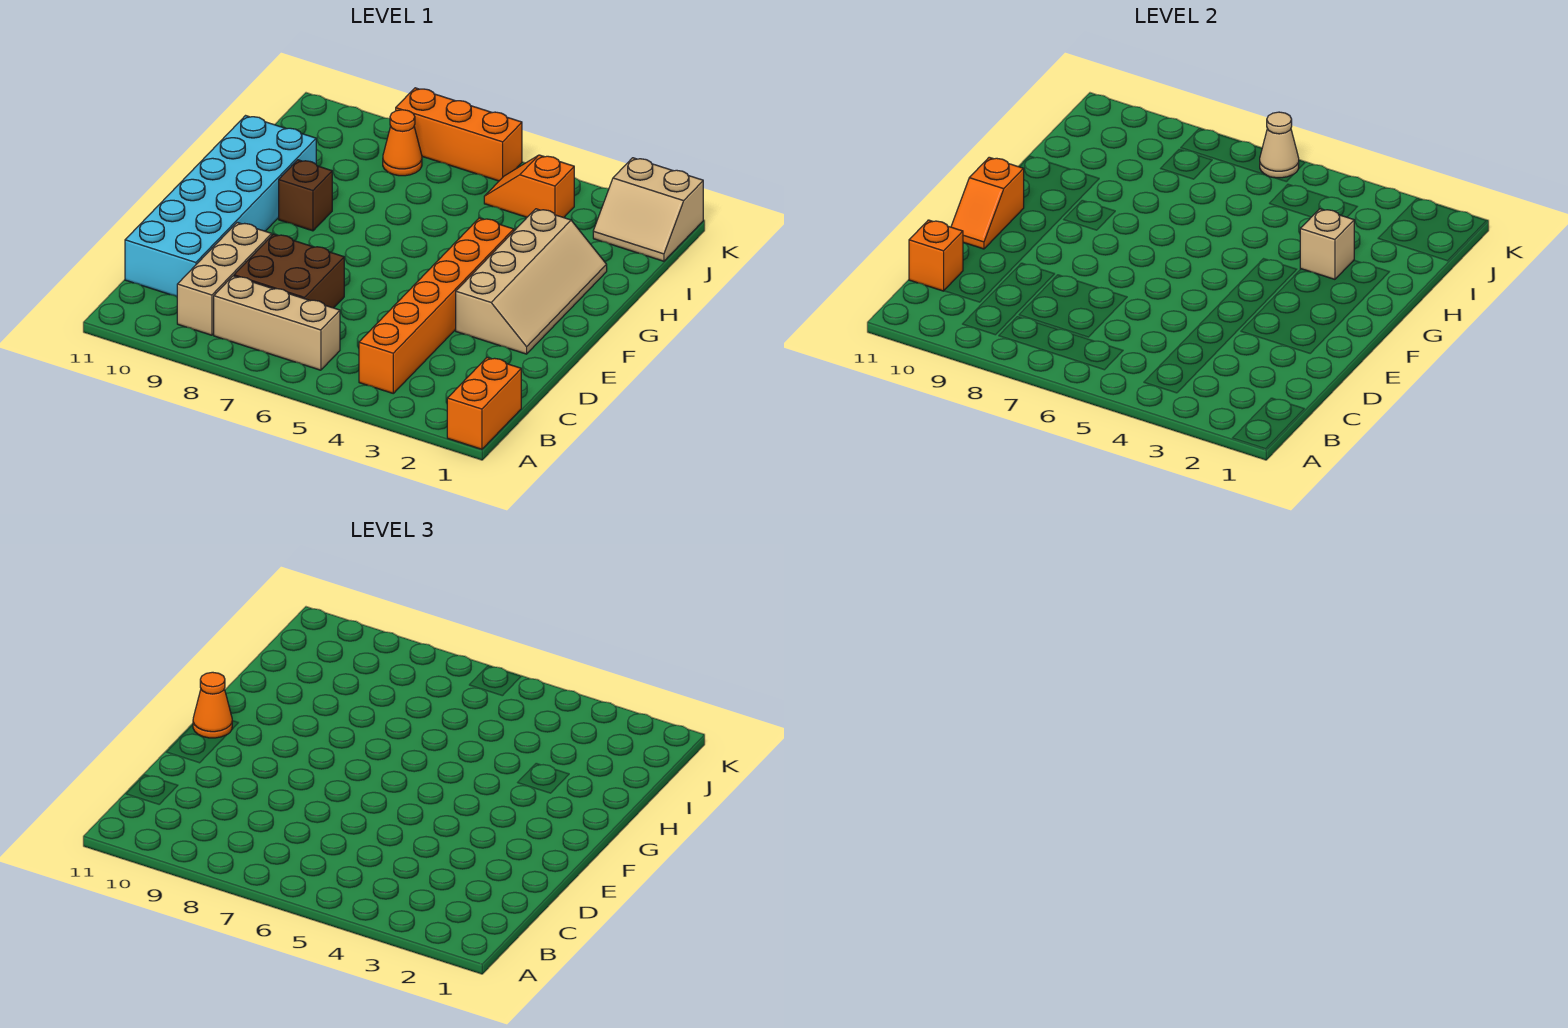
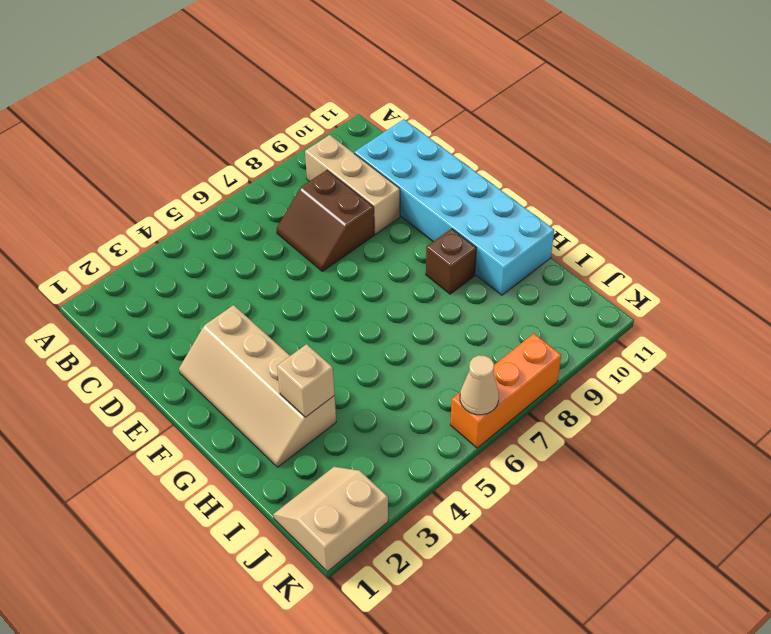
brown slope C7:D8 level 1 top 8 -> brown brick C7:D8 level 1
none -> orange brick A1:B1 level 1
none -> orange brick B4:G4 level 1
none -> tan brick B6:B8 level 1

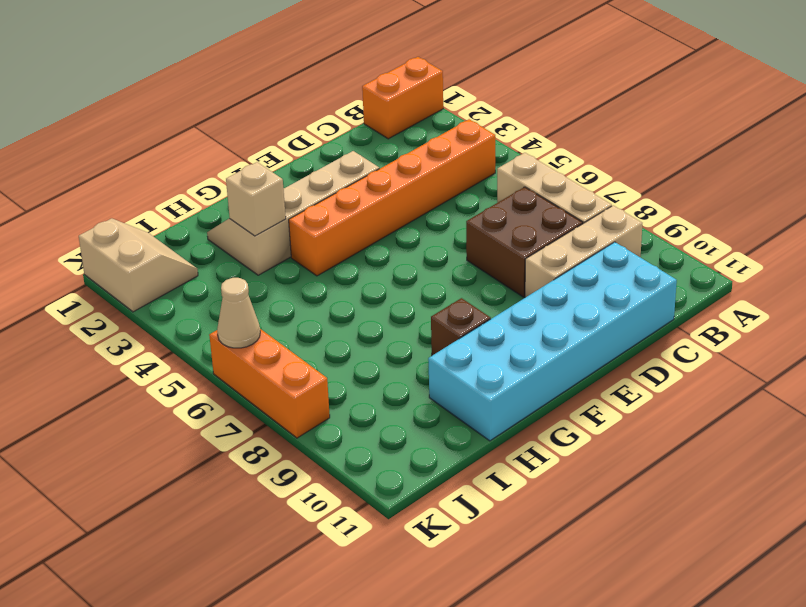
none -> orange slope J4:J5 level 1 top 4
none -> orange cone J8 level 1
none -> orange brick C11 level 2

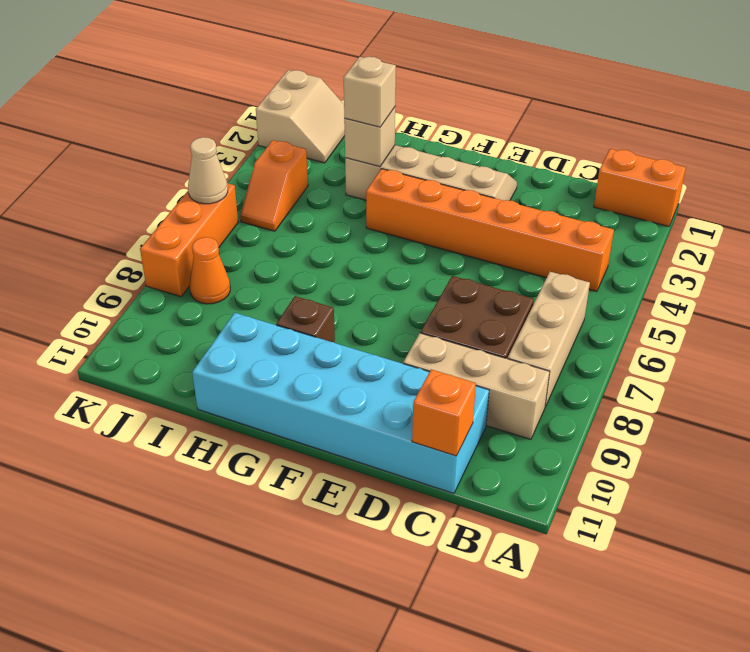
tan brick H3 level 3 -> none
none -> orange slope E11:F11 level 2 top F
none -> orange cone F11 level 3

